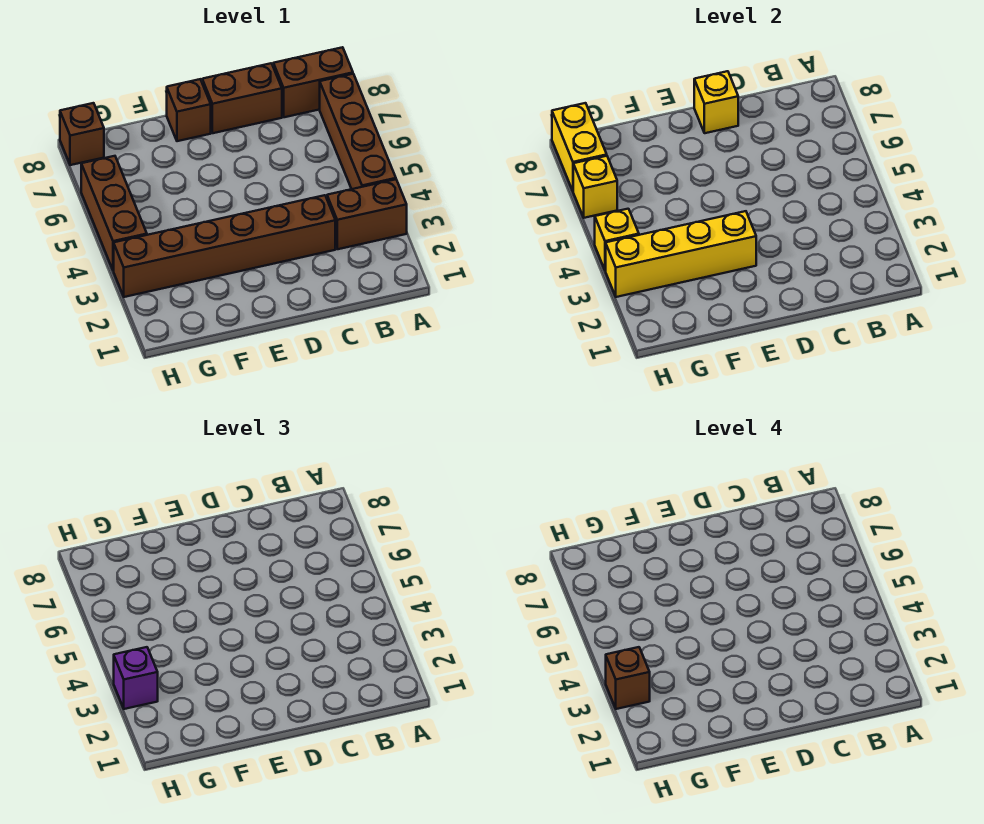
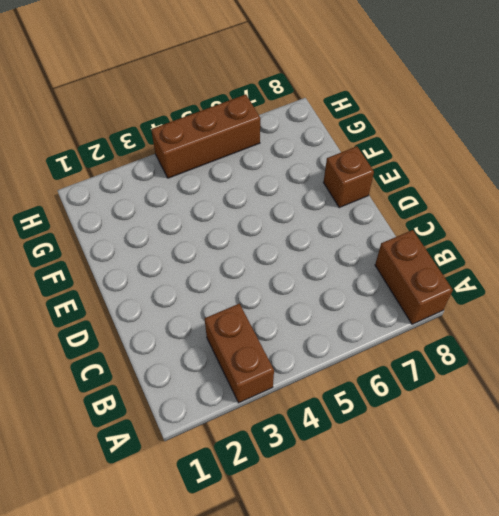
none -> brown brick A4:A7 level 1
none -> brown brick C3:H3 level 1
none -> brown brick C8:D8 level 1

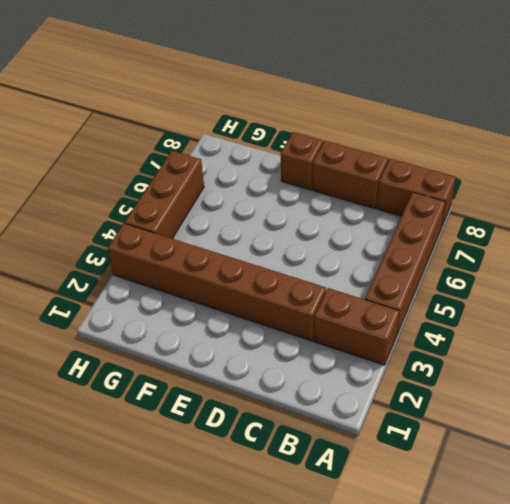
none -> brown brick H8 level 1
none -> yellow brick D8 level 2
none -> yellow brick E3:H3 level 2

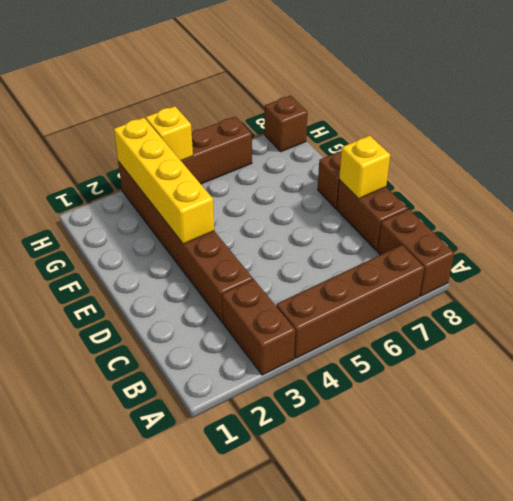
none -> yellow brick H6 level 2
none -> yellow brick H7:H8 level 2
none -> purple brick H3 level 3

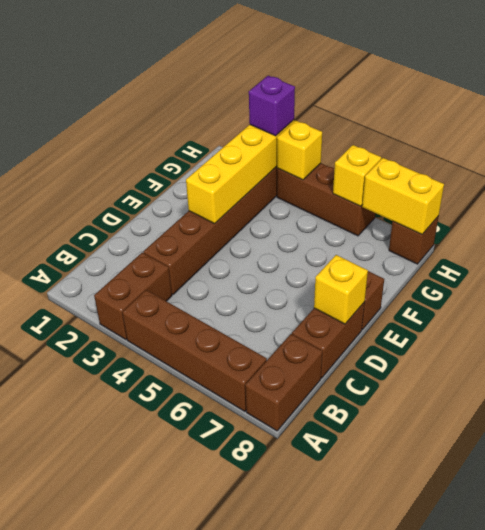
none -> brown brick H3 level 4

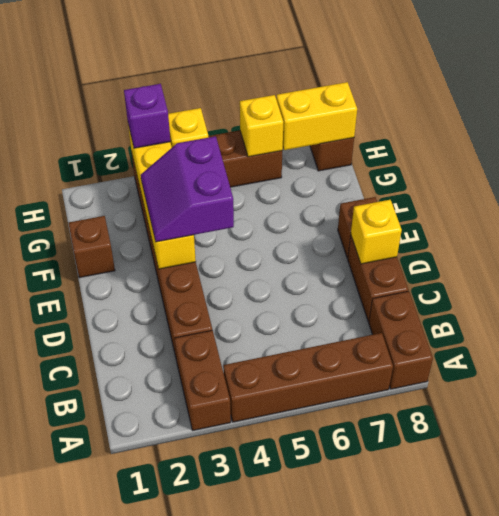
purple slope E3:F4 level 3 top 4 -> none
brown brick F1 level 1 -> brown brick H3 level 4

